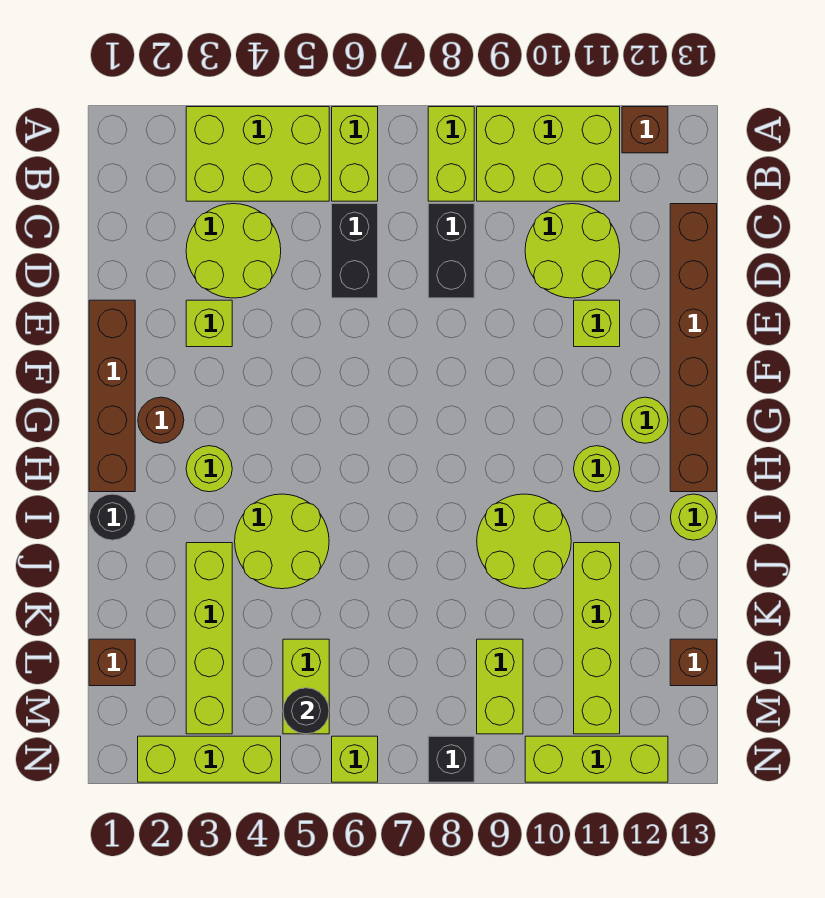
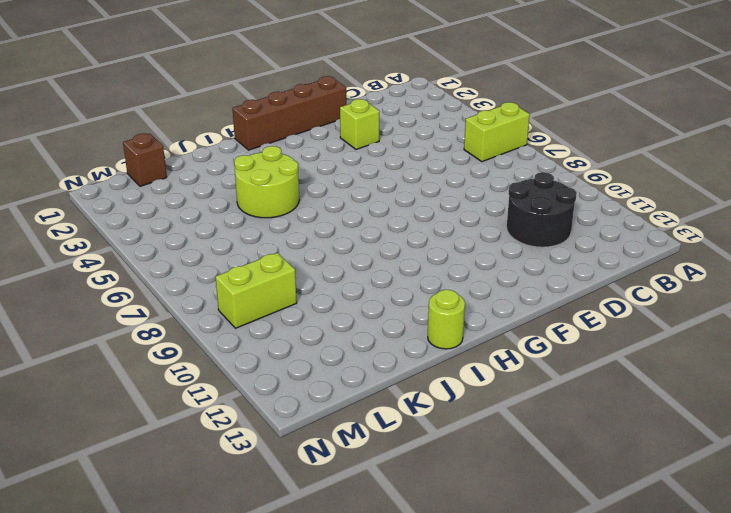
black round brick C10:D11 level 1 -> lime round brick C10:D11 level 1
none -> lime brick A3:B5 level 1
none -> lime brick A8:B8 level 1
none -> lime brick A9:B11 level 1
none -> brown brick A12 level 1

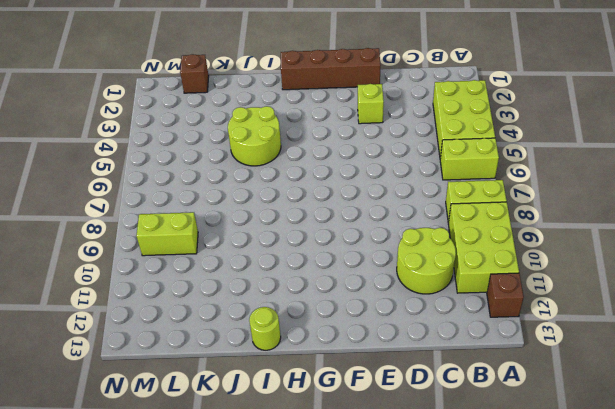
none -> lime round brick C3:D4 level 1
none -> black brick C6:D6 level 1
none -> black brick C8:D8 level 1
none -> brown brick C13:H13 level 1

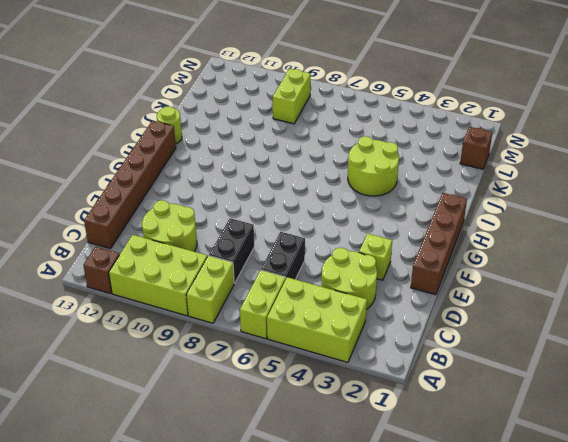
none -> lime brick E11 level 1
none -> brown round brick G2 level 1
none -> lime round brick G12 level 1
none -> lime round brick H3 level 1

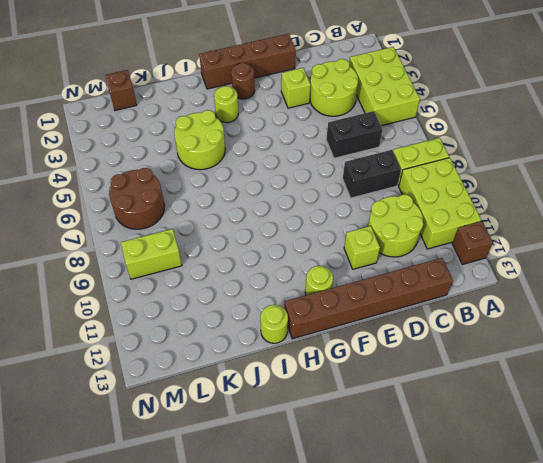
brown round brick L6:M7 level 1 -> none
none -> lime brick A6:B6 level 1
none -> lime round brick H11 level 1
none -> black round brick I1 level 1
none -> lime round brick I9:J10 level 1

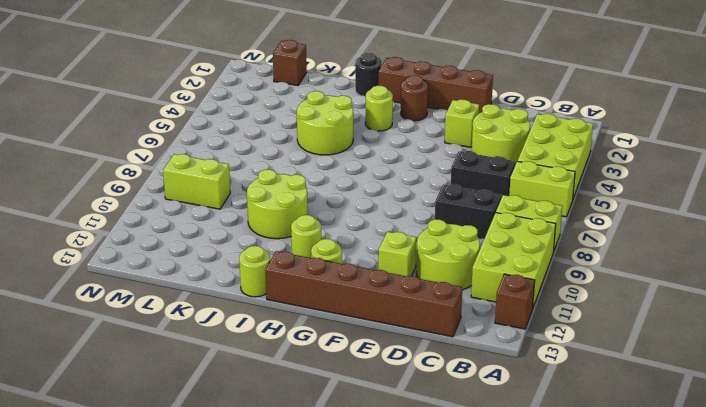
none -> lime brick J3:M3 level 1
none -> lime brick J11:M11 level 1
none -> lime brick L5:M5 level 1
none -> brown brick L13 level 1

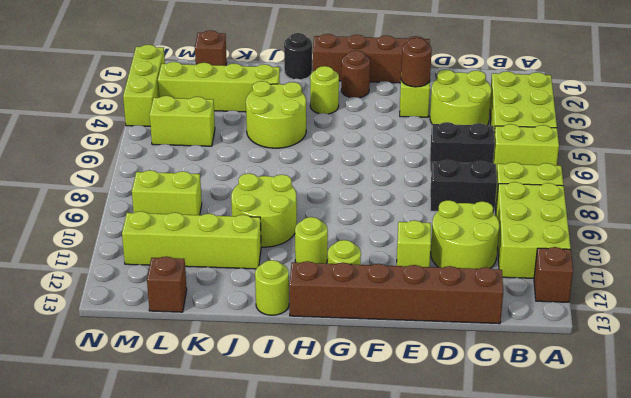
brown round brick E3 level 2 -> none
none -> lime brick N6 level 1
none -> black brick N8 level 1
none -> lime brick N10:N12 level 1
none -> black round brick M5 level 2

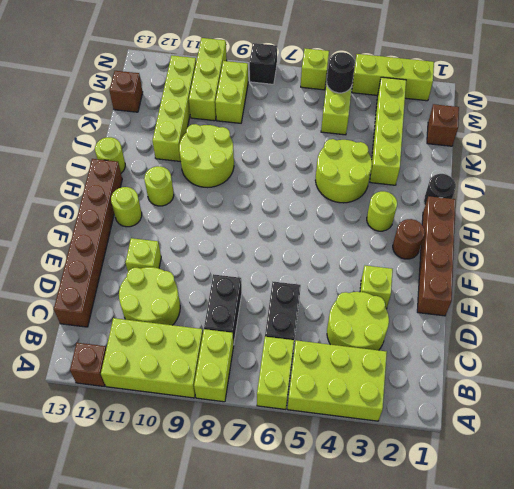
lime brick L10:N10 level 1 -> lime brick N10:N12 level 1

